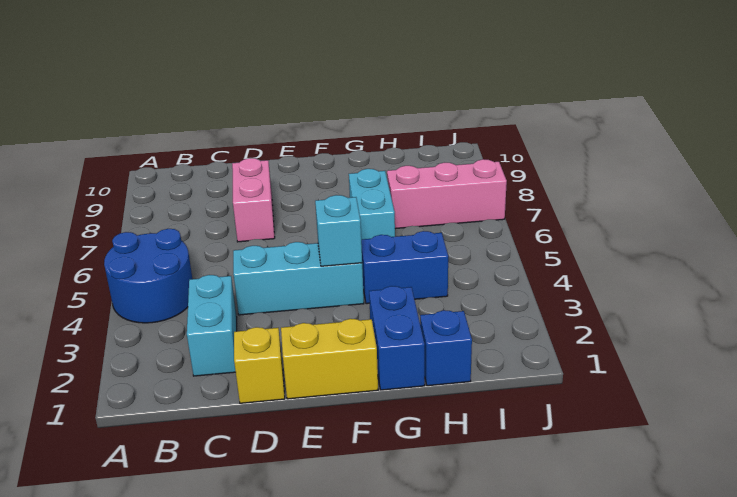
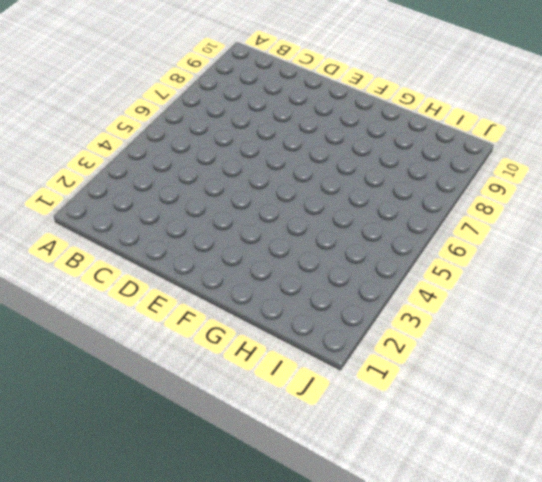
none -> blue round brick A4:B5 level 1
none -> cyan brick C2:C3 level 1
none -> yellow brick D1 level 1

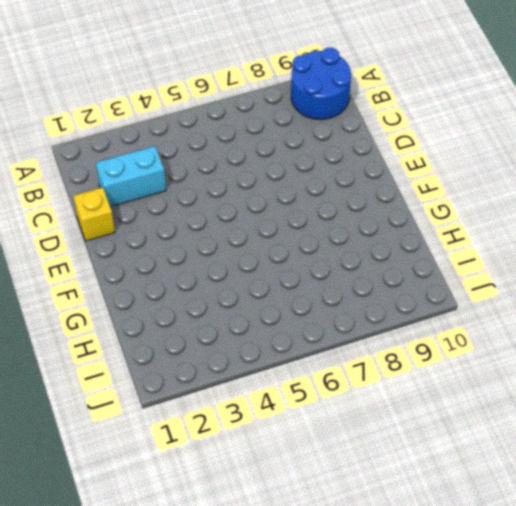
blue round brick A9:B10 level 1 -> blue round brick A4:B5 level 1
none -> cyan brick D4:F4 level 1
none -> pink brick D7:D8 level 1
none -> yellow brick E1:F1 level 1

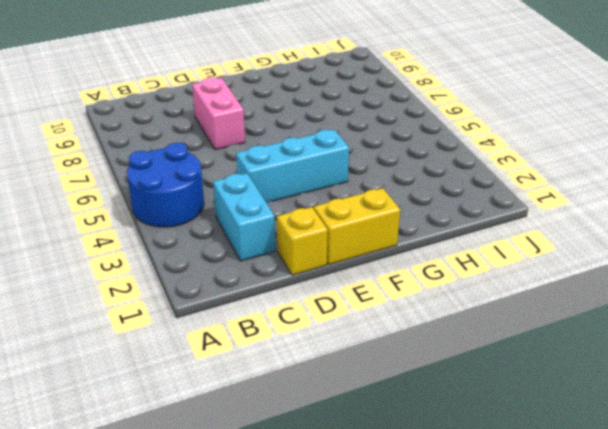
none -> blue brick G1:G2 level 1
none -> blue brick G4:H4 level 1
none -> cyan brick G6:G7 level 1

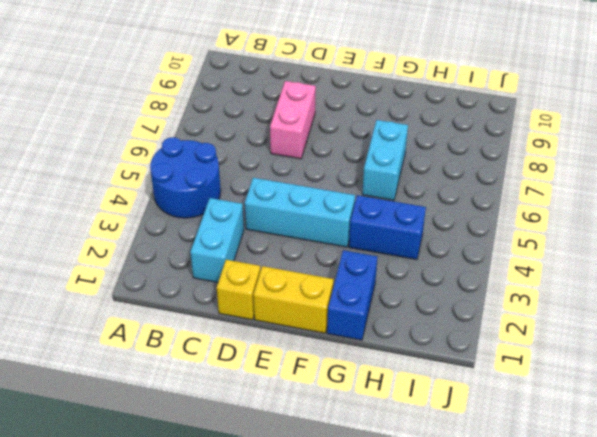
none -> blue brick H1 level 1
none -> pink brick H7:J7 level 1
none -> cyan brick F4 level 2

